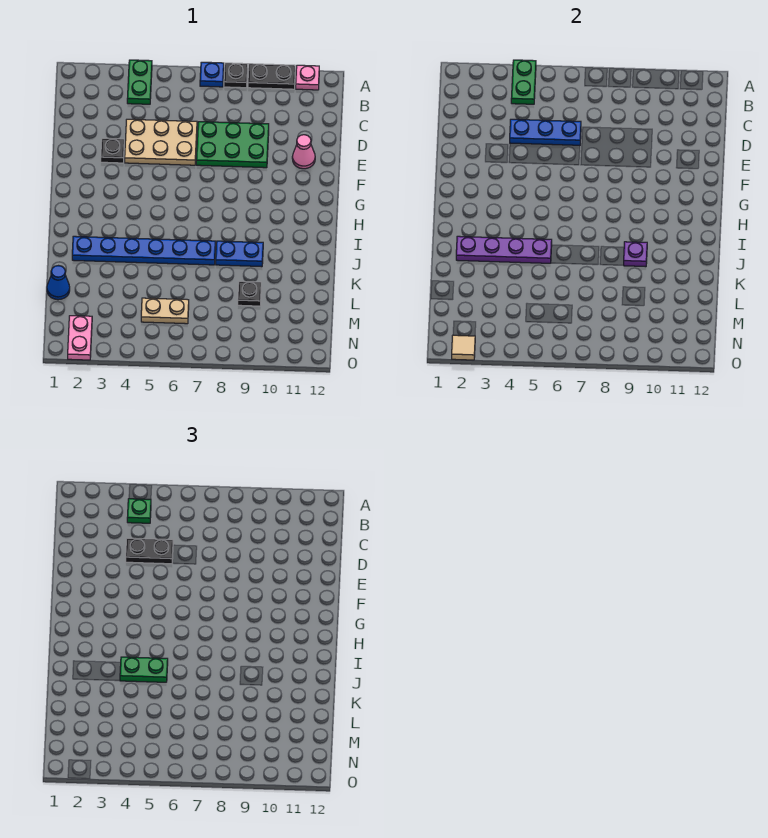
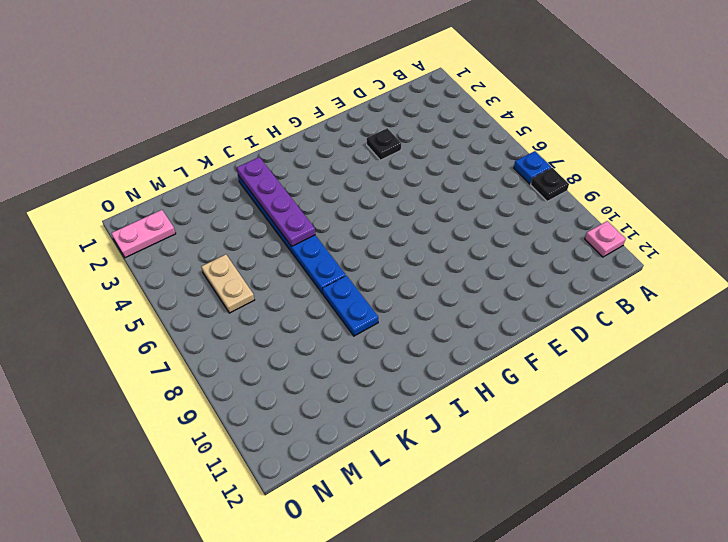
none -> green plate A4:B4 level 1
none -> black plate A9:A10 level 1
none -> tan plate D4:E6 level 1

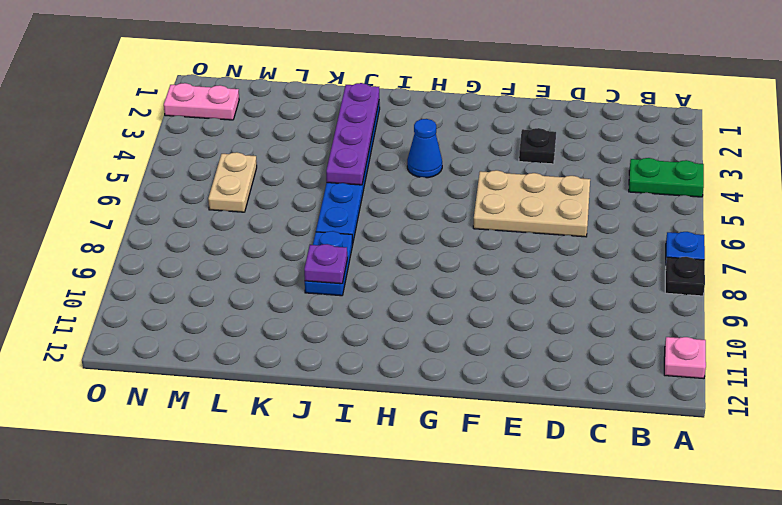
tan plate D5:F6 level 1 -> tan plate D4:E6 level 1
blue cone H4 level 1 -> blue cone L1 level 1
none -> black plate A9:A10 level 1
none -> green plate D7:E9 level 1
none -> pink cone E11 level 1

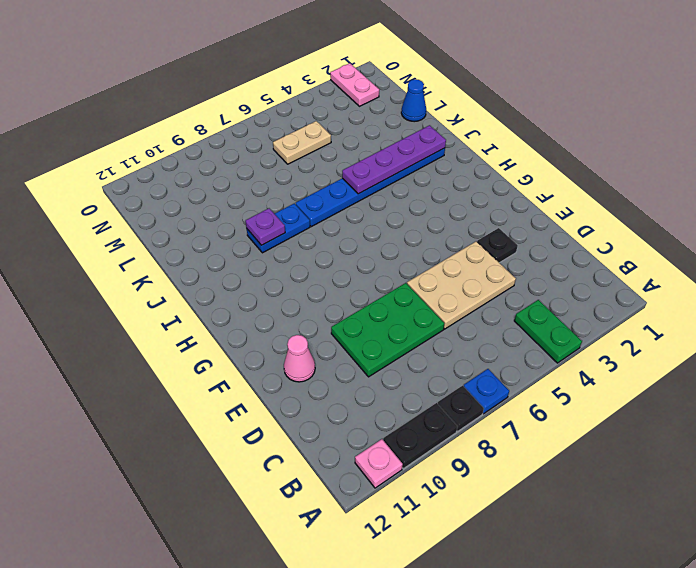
none -> black plate L9 level 1
none -> green plate A4:B4 level 2
none -> blue plate D4:D6 level 2

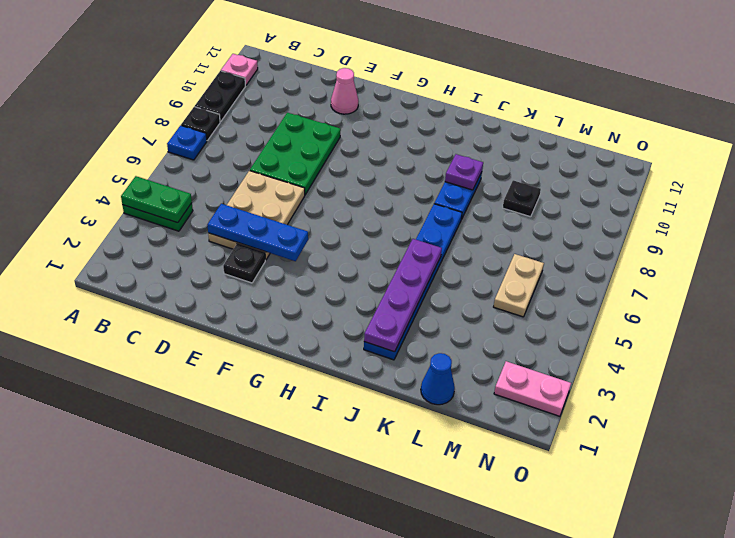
blue plate D4:F4 level 2 -> blue plate D4:D6 level 2
none -> tan tile O2 level 2
none -> green plate B4 level 3
none -> black plate D4:D5 level 3

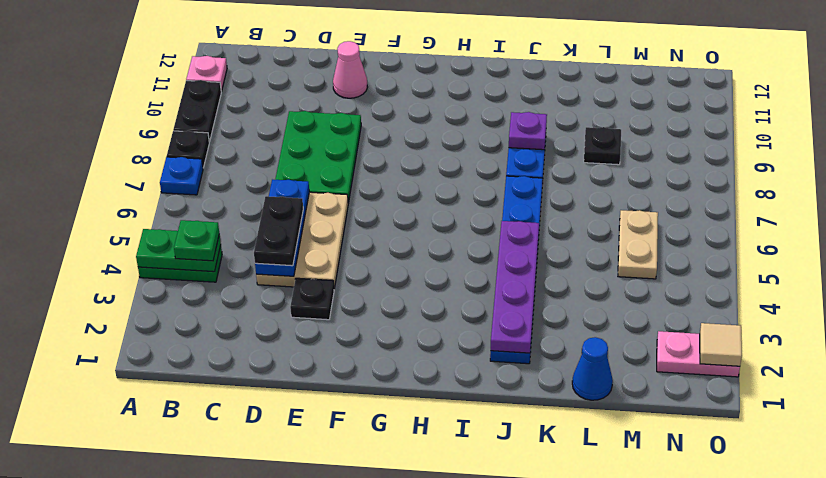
none -> green plate J4:J5 level 3

